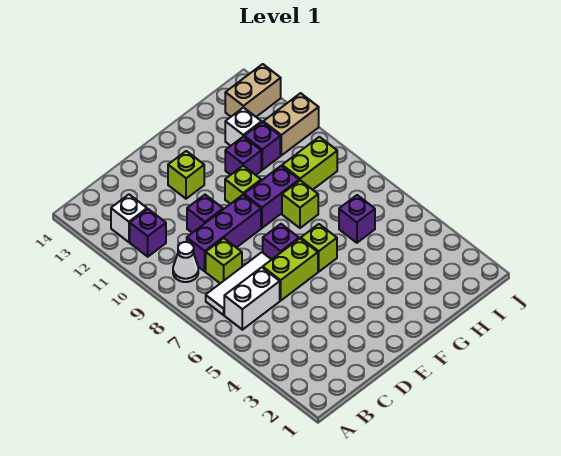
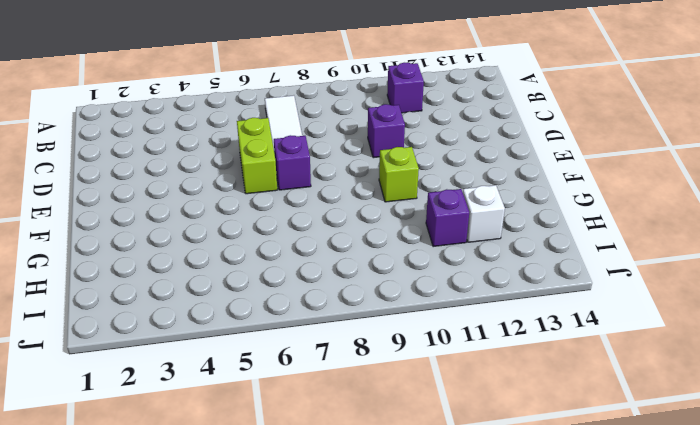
none -> white brick B6:C6 level 1
none -> white cone B9 level 1
none -> white brick B12 level 1

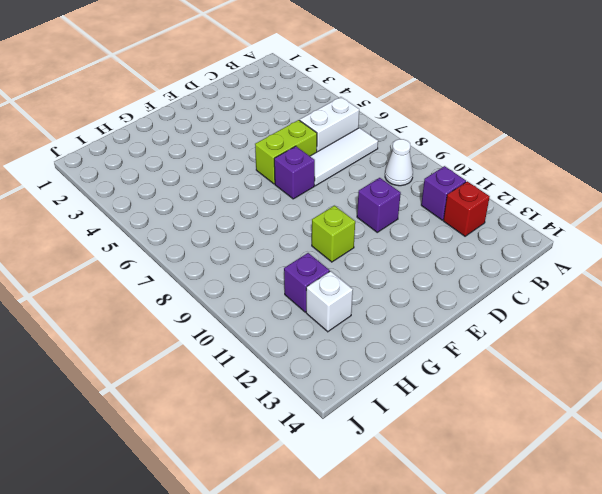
red brick B12 level 1 -> white brick B12 level 1
none -> lime brick C8 level 1
none -> purple brick C9:E9 level 1
none -> lime brick E12 level 1

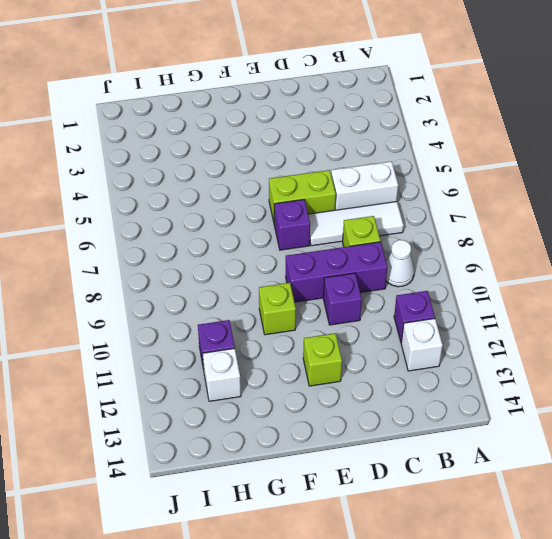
none -> lime brick F6 level 1
none -> purple brick F9:G9 level 1
none -> lime brick G8 level 1

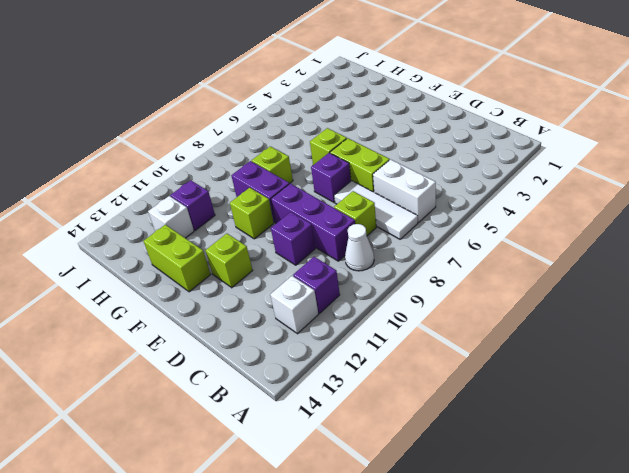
lime brick F13:G13 level 1 -> lime brick H9:I9 level 1
none -> purple brick G11 level 1
none -> purple brick H6 level 1
none -> tan brick I11:J11 level 1

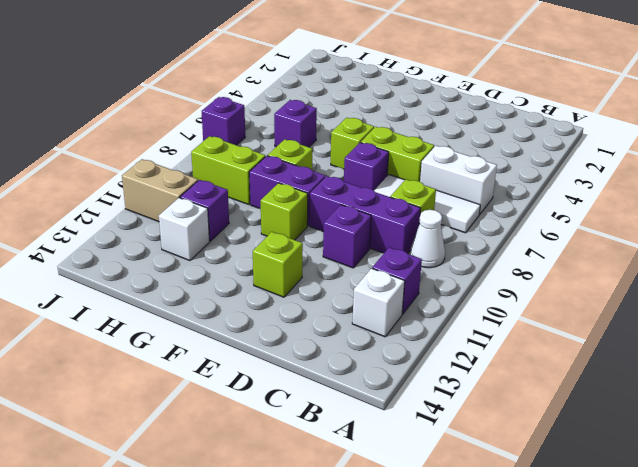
purple brick J7 level 1 -> purple brick G11 level 1
none -> tan brick I13:J13 level 1

